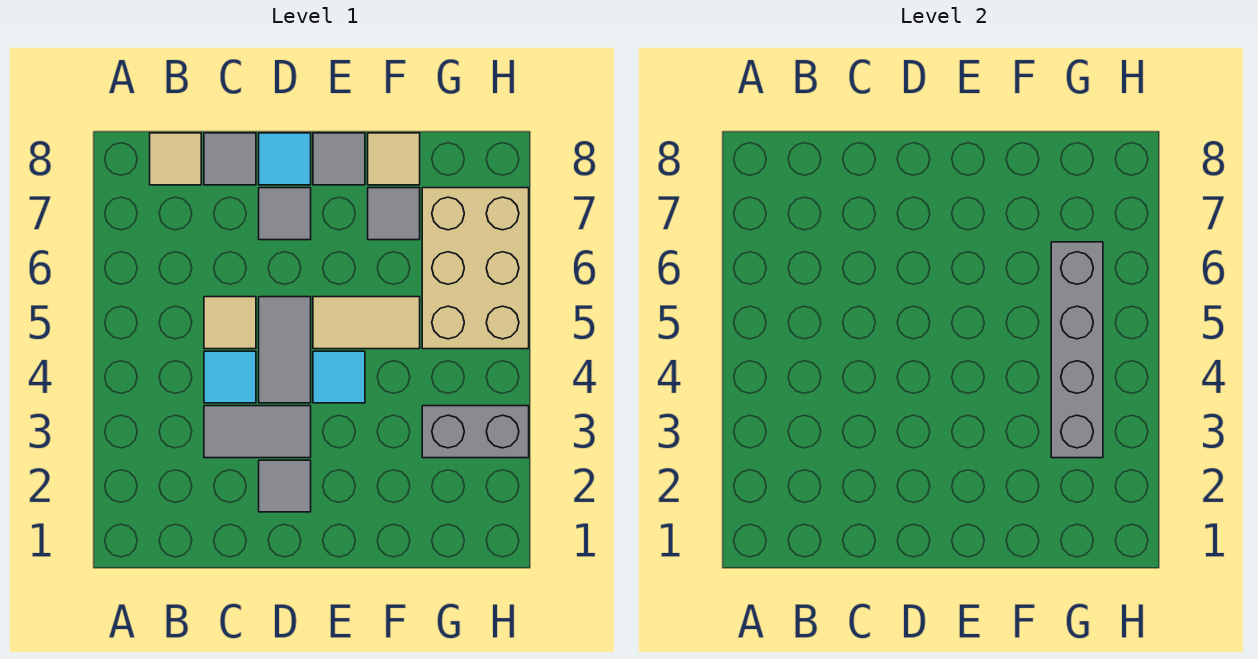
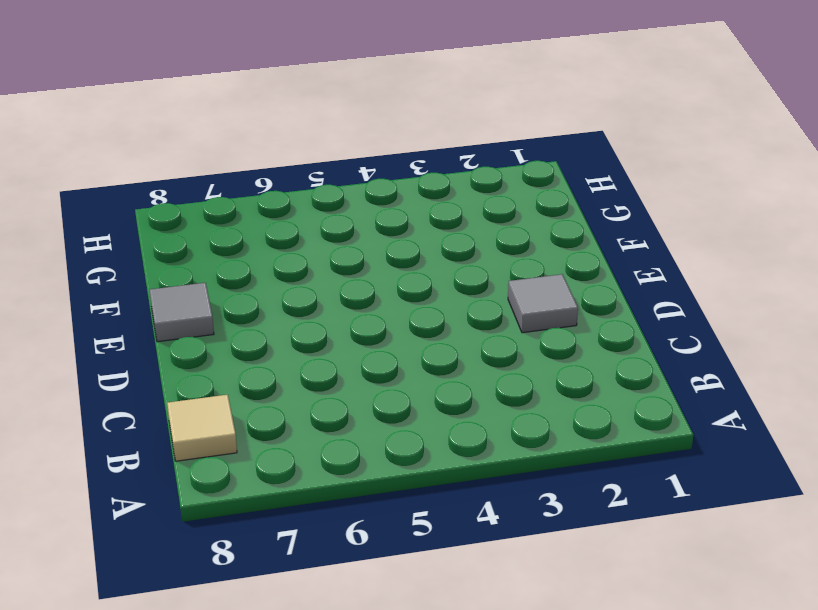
none -> grey tile C3:D3 level 1
none -> cyan tile C4 level 1
none -> tan tile C5 level 1

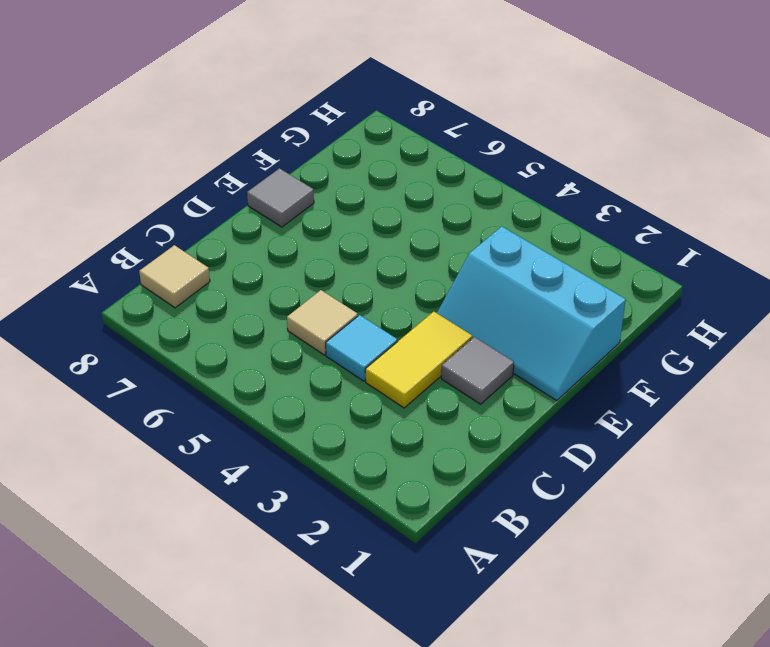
yellow tile C3:D3 level 1 -> grey tile C3:D3 level 1
cyan slope E1:F3 level 1 top F -> none
none -> grey tile C8 level 1
none -> grey tile D4:D5 level 1
none -> grey tile D7 level 1

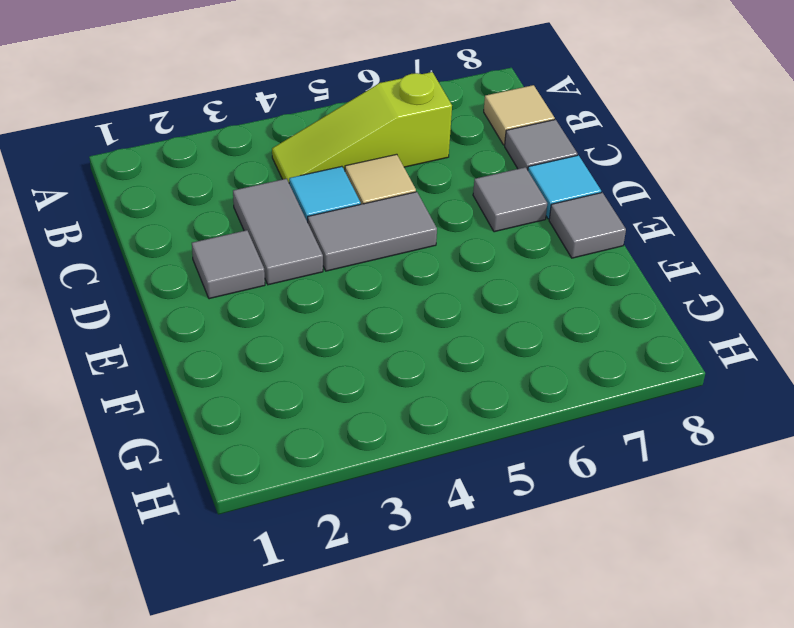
lime slope B4:B6 level 1 top 6 -> none
none -> cyan tile E4 level 1
none -> tan tile E5:F5 level 1
none -> grey tile F7 level 1

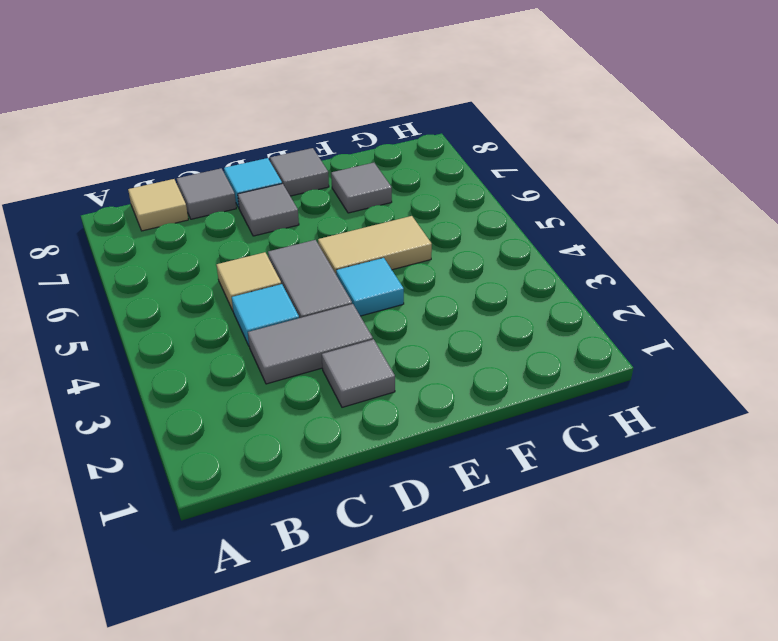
none -> tan tile F8 level 1
none -> grey brick G3:H3 level 1
none -> tan brick G5:H7 level 1

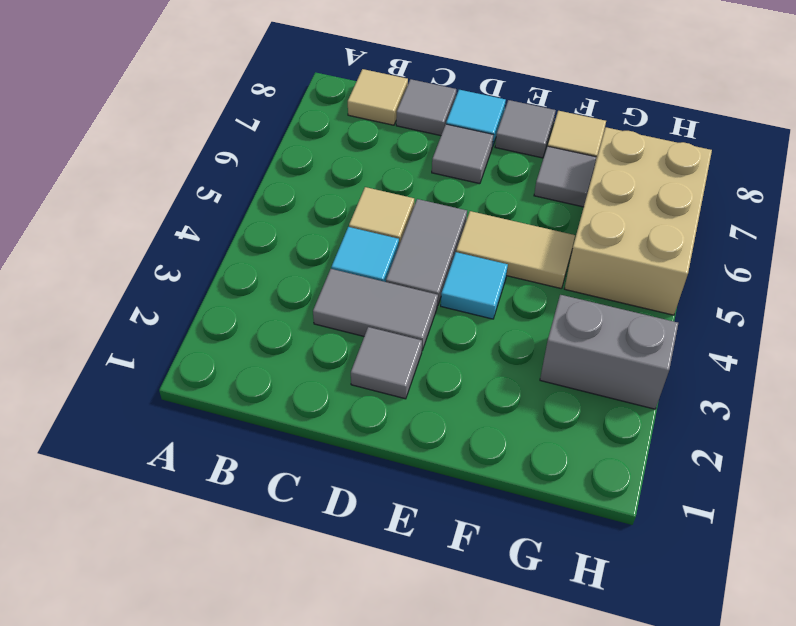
none -> grey brick G3:G6 level 2

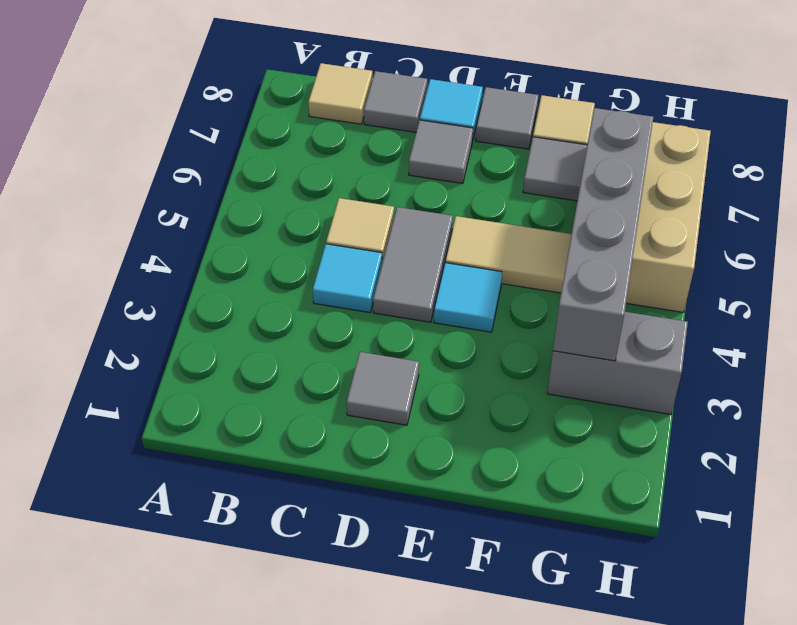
none -> grey tile C3:D3 level 1

